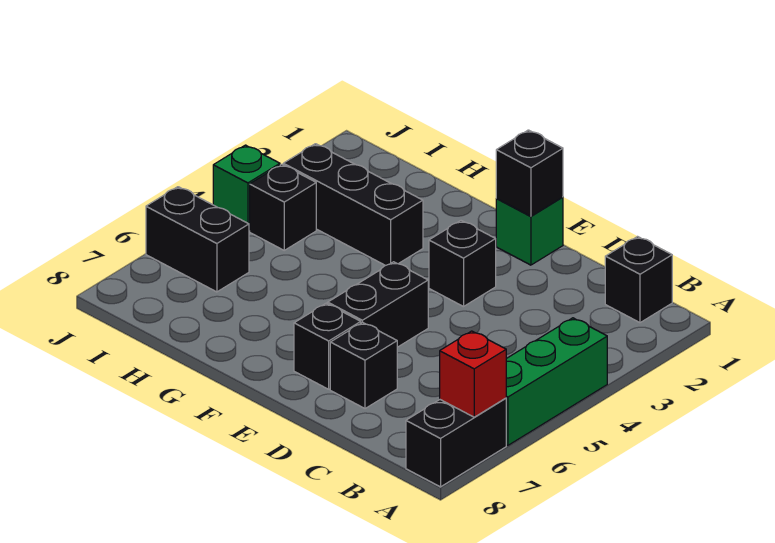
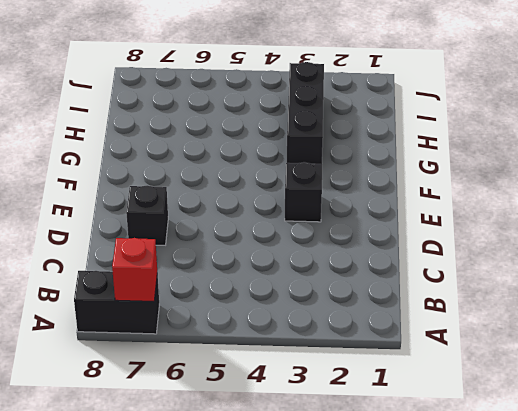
none -> green brick A4:A6 level 1
none -> black brick B1 level 1
none -> green brick E1 level 1

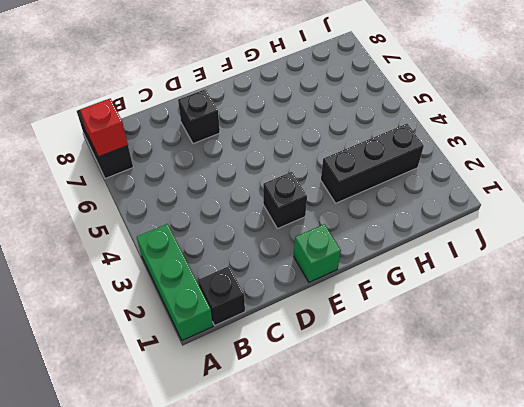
green brick A1:A3 level 1 -> green brick A4:A6 level 1
none -> black brick E5:E6 level 1
none -> black brick E7 level 1
none -> black brick I4 level 1

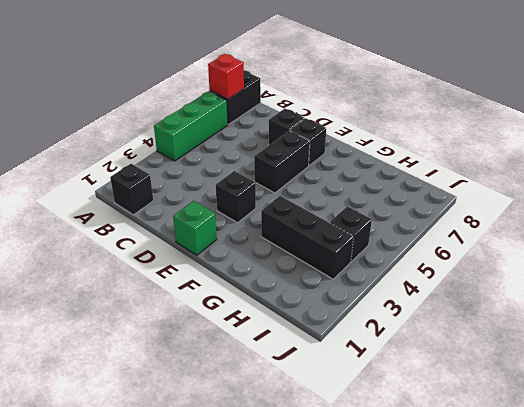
none -> black brick I6:J6 level 1
none -> green brick J4 level 1
none -> black brick E1 level 2

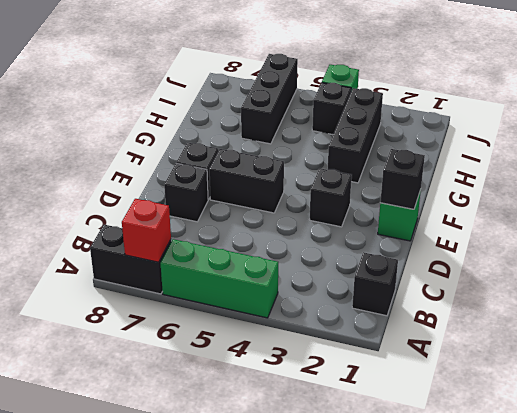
black brick H6:J6 level 1 -> black brick I6:J6 level 1

